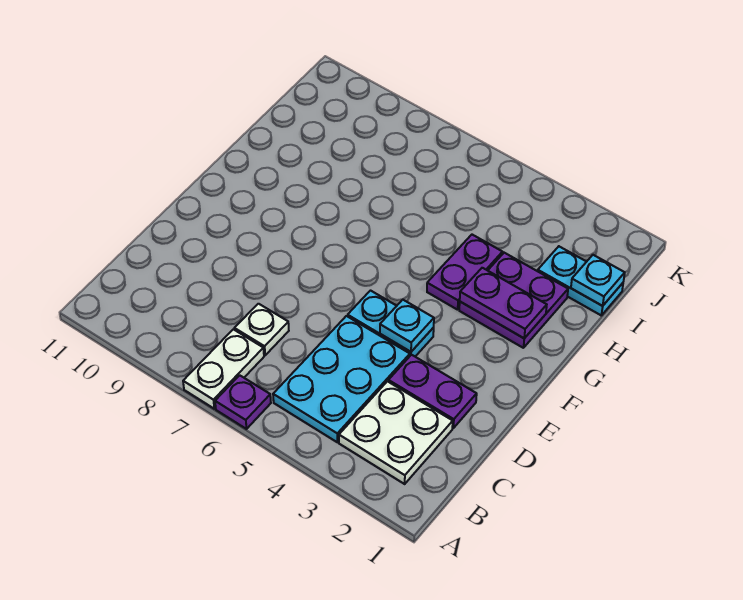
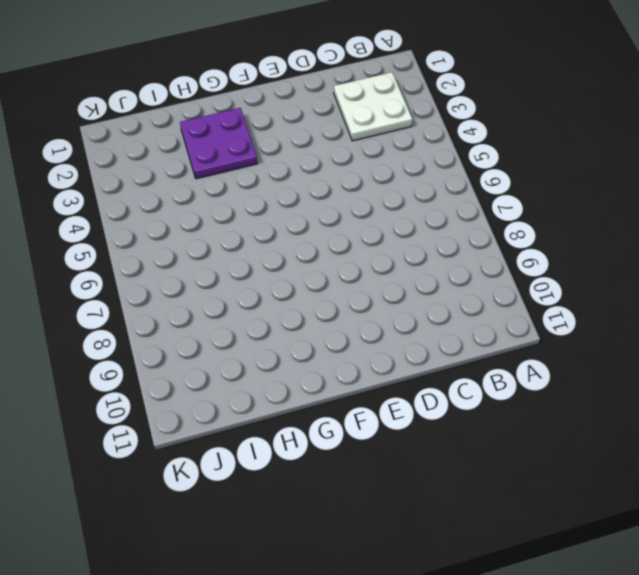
none -> purple plate A6 level 1
none -> white plate A7:B7 level 1
none -> cyan plate B4:D5 level 1

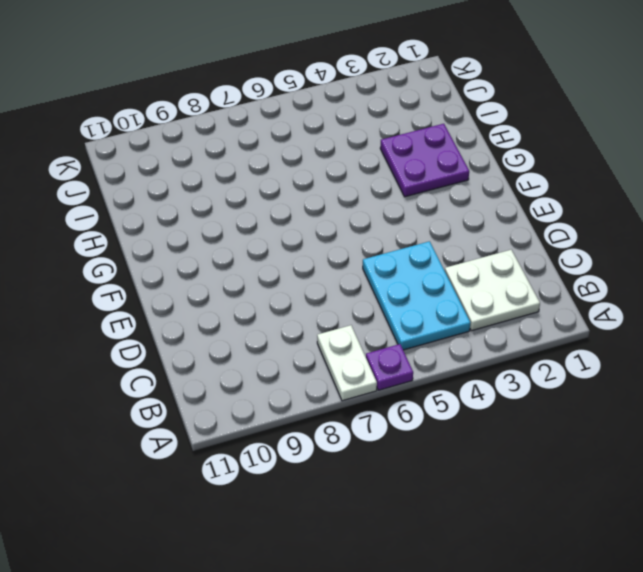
none -> white plate C7 level 1
none -> purple plate D2:D3 level 1
none -> cyan plate E4:E5 level 1

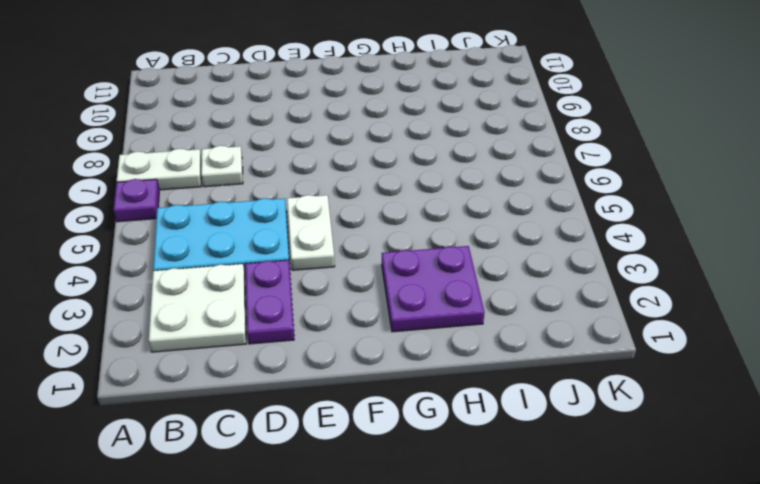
white plate E4:E5 level 1 -> cyan plate E4:E5 level 1
none -> purple plate G4:H4 level 1
none -> cyan plate I1:I2 level 1
none -> cyan plate E4 level 2

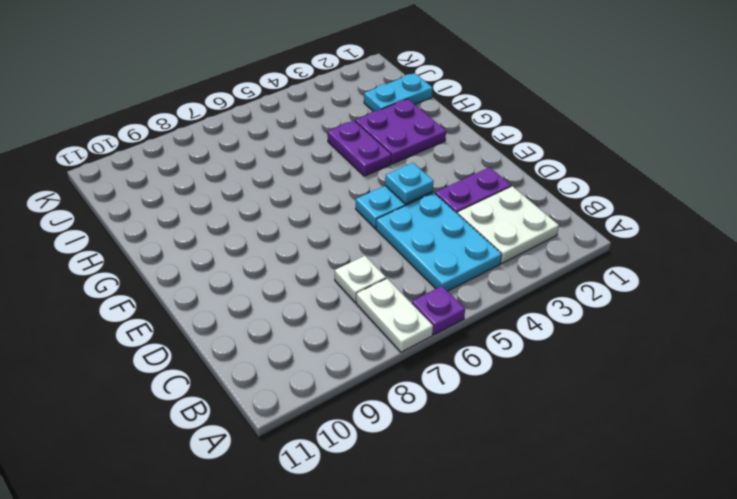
none -> purple plate G2:G3 level 2
none -> cyan plate I1 level 2

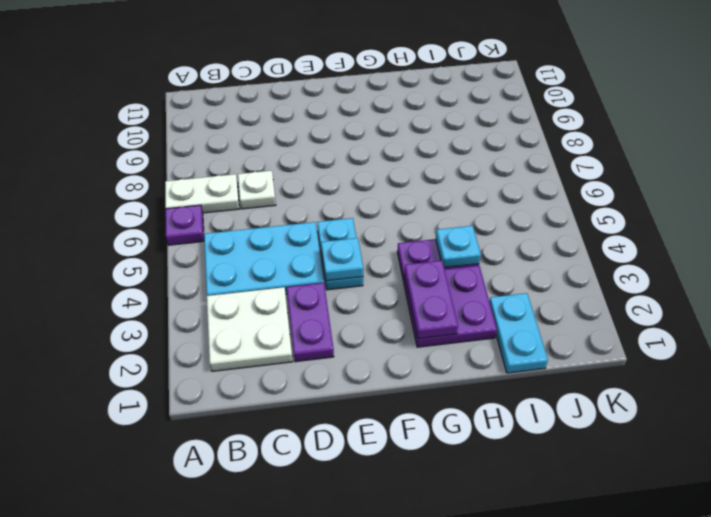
cyan plate H4 level 2 -> cyan plate I1 level 2

